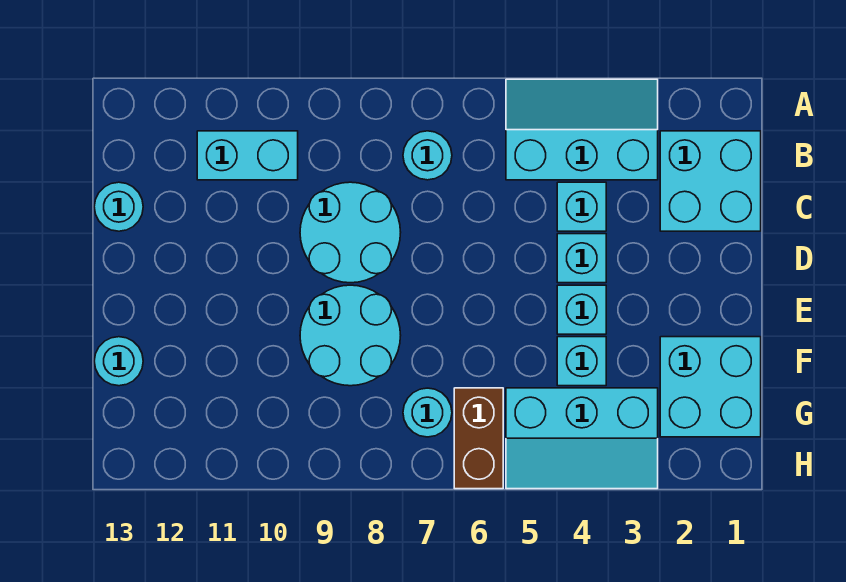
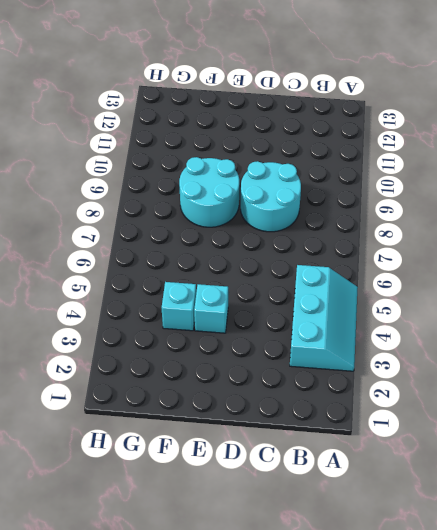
none -> cyan brick B1:C2 level 1
none -> cyan round brick B7 level 1
none -> cyan brick B10:B11 level 1

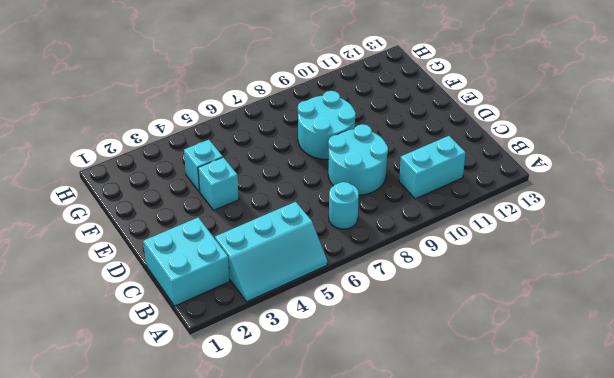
none -> cyan brick C4 level 1
none -> cyan round brick C13 level 1
none -> cyan brick D4 level 1

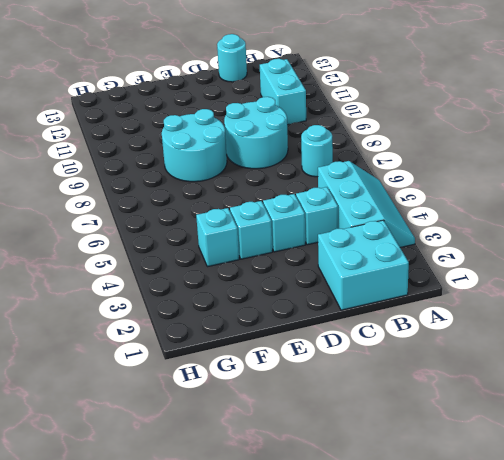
none -> cyan brick F1:G2 level 1
none -> cyan round brick F13 level 1
none -> cyan slope G3:H5 level 1 top G

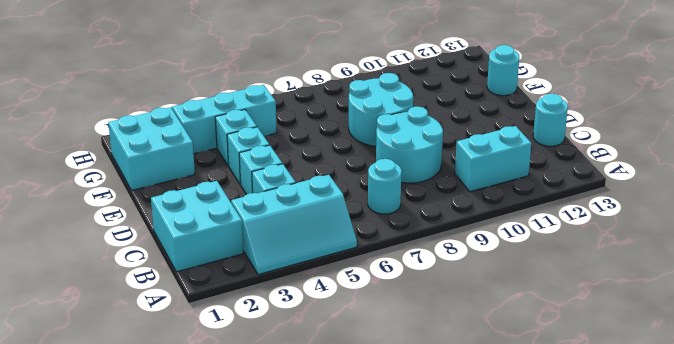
none -> brown brick G6:H6 level 1
none -> cyan round brick G7 level 1

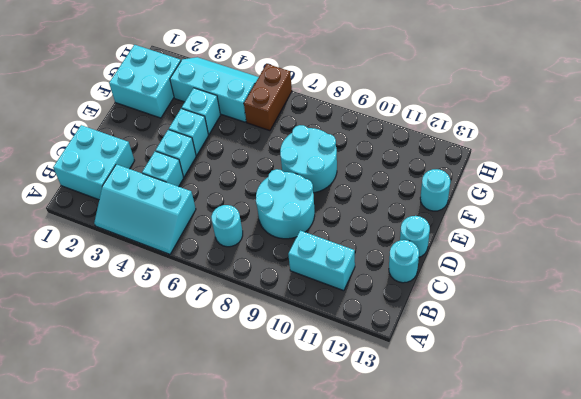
cyan round brick D13 level 1 -> cyan round brick G7 level 1

